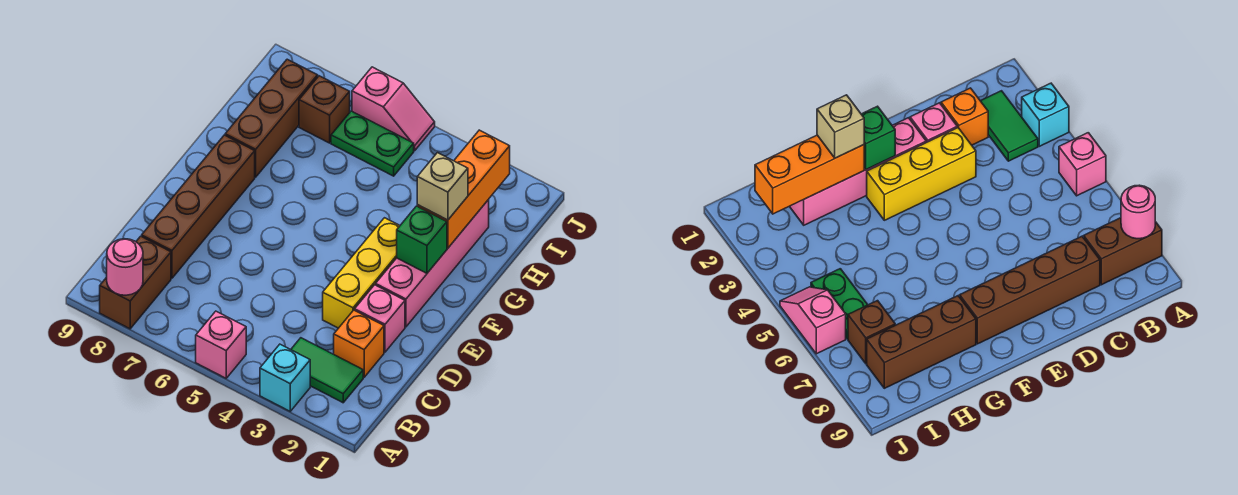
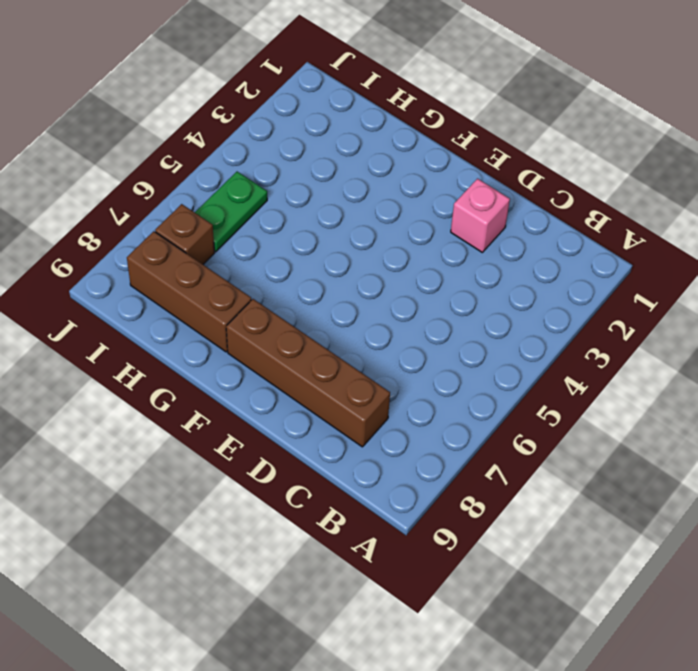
none -> cyan brick A3 level 1
none -> pink brick A5 level 1
none -> brown brick A8:B8 level 1

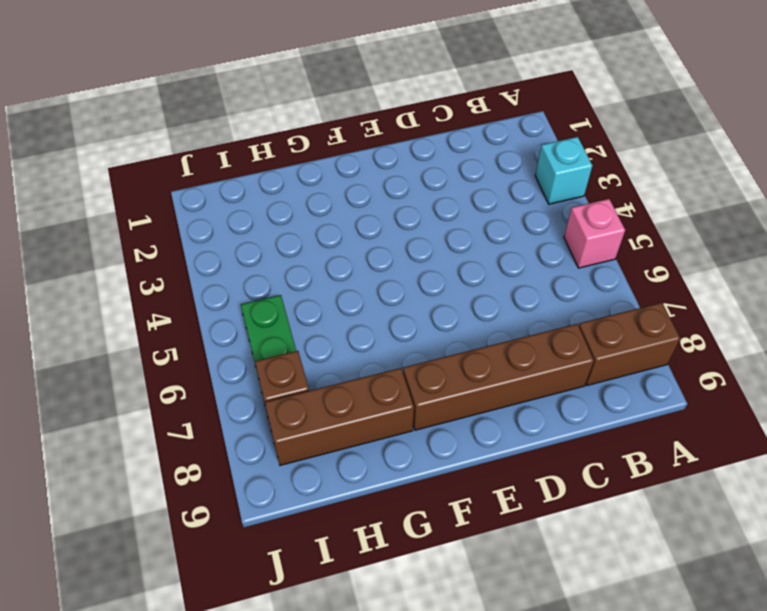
none -> green tile B2:B3 level 1
none -> orange brick C2 level 1
none -> pink brick D2 level 1

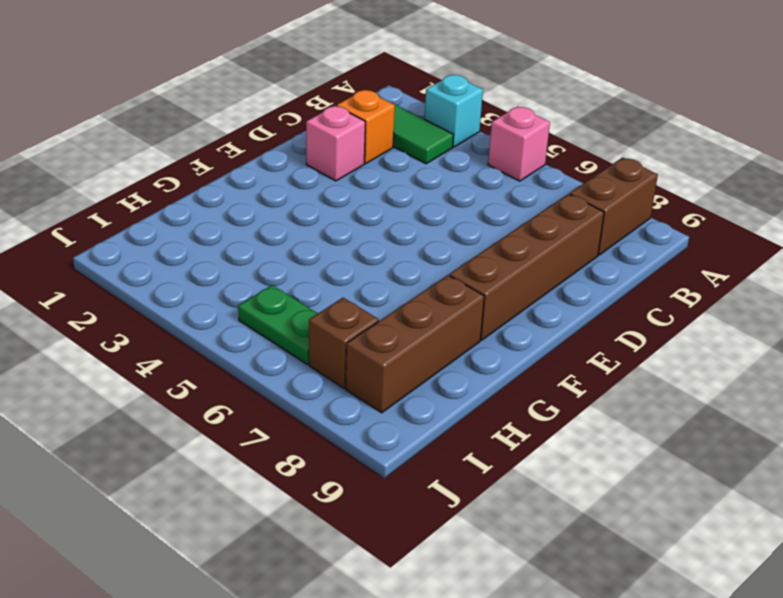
none -> yellow brick D3:F3 level 1
none -> pink brick E2:H2 level 1
none -> pink slope J5:J6 level 1 top 6

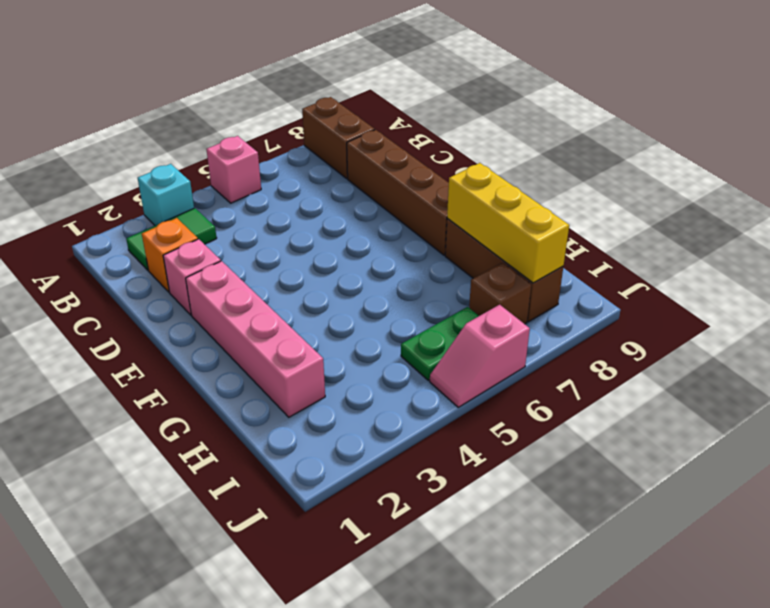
yellow brick G8:I8 level 2 -> yellow brick D3:F3 level 1
none -> pink round brick A8 level 2
none -> green brick F2 level 2
none -> orange brick G2:I2 level 2

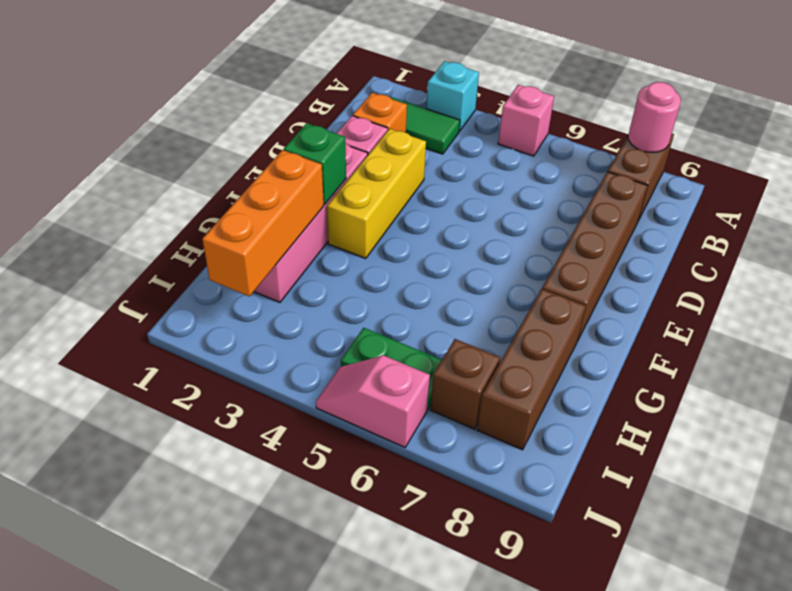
none -> tan brick G2 level 3

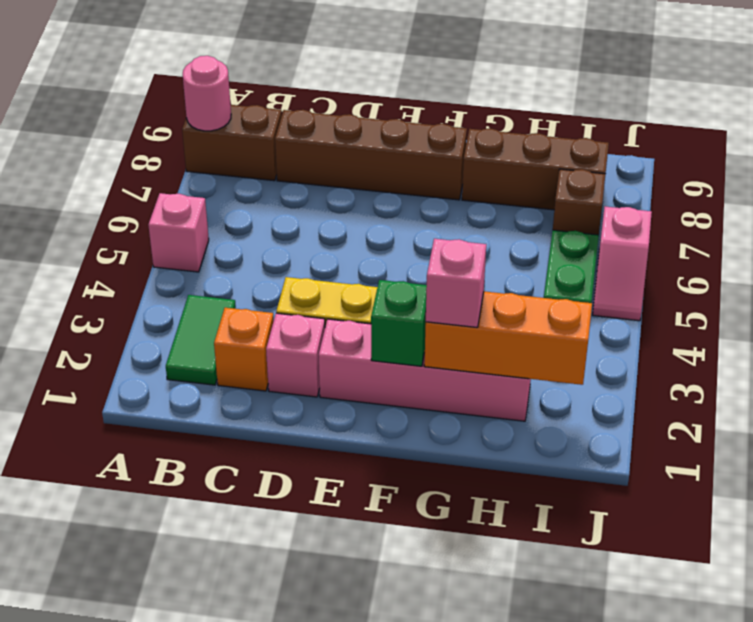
pink brick G2 level 3 -> tan brick G2 level 3
none -> cyan brick A3 level 1

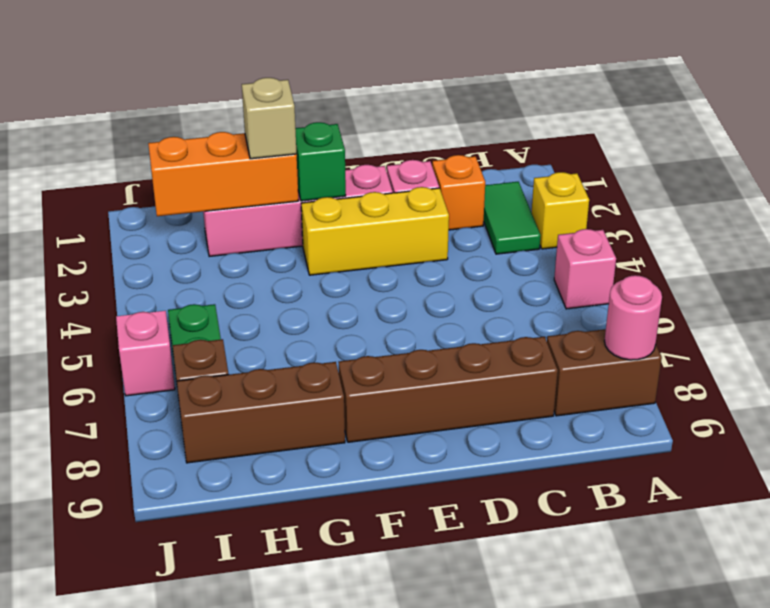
yellow brick A3 level 1 -> cyan brick A3 level 1

